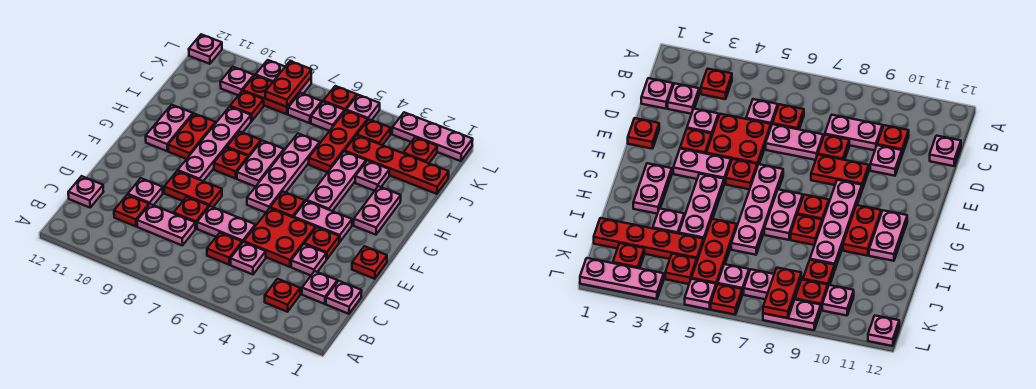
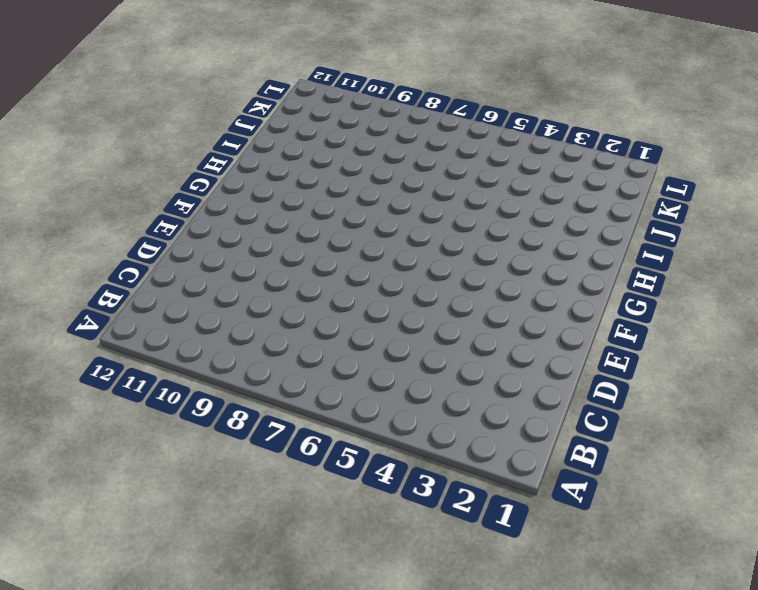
none -> red plate B3 level 1
none -> pink plate C1 level 1
none -> pink plate C2 level 1
none -> pink plate C5 level 1

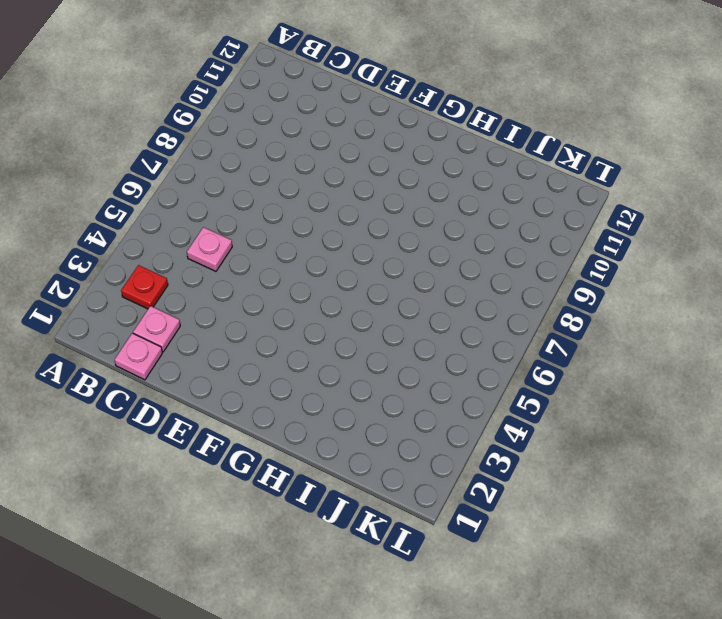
none -> red plate C6 level 1
none -> pink plate C8:C9 level 1
none -> red plate C10 level 1
none -> pink plate C12 level 1

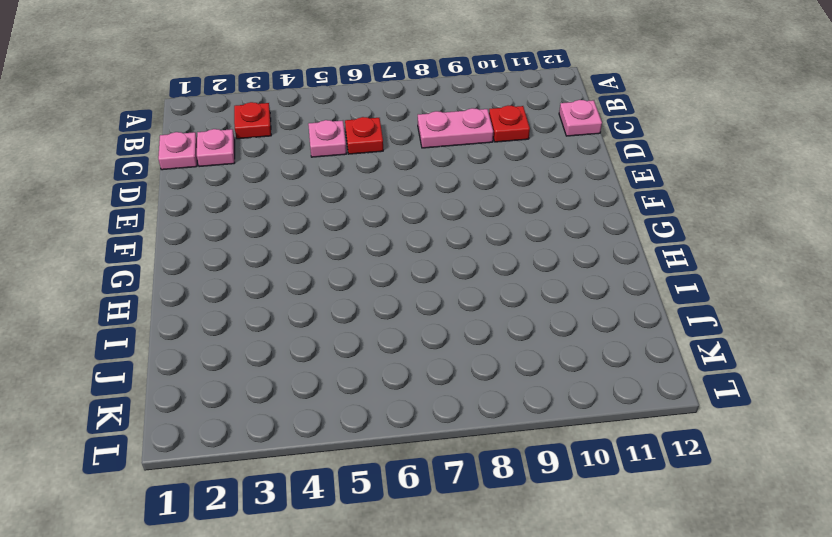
none -> pink plate D3 level 1
none -> red plate D4:E5 level 1
none -> pink plate D6:D7 level 1
none -> red plate D8 level 1

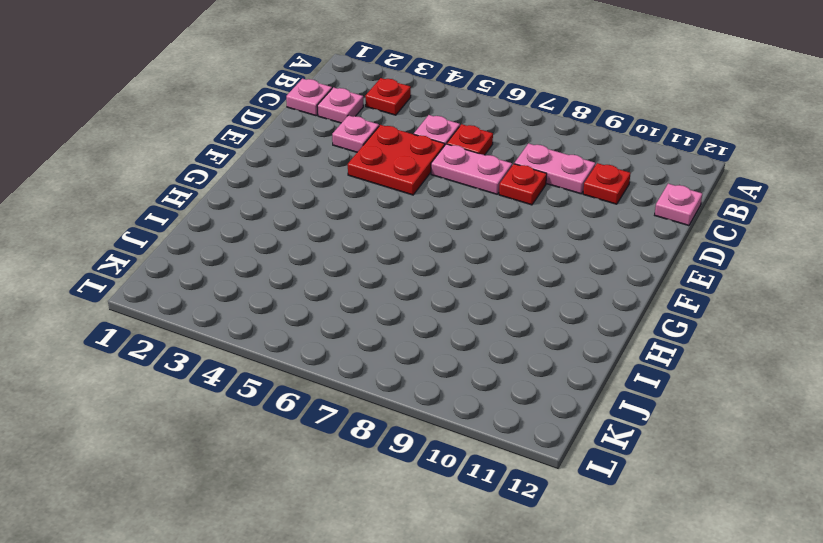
none -> pink plate D10 level 1
none -> red plate E1 level 1
none -> red plate E3 level 1
none -> red plate E8:E9 level 1

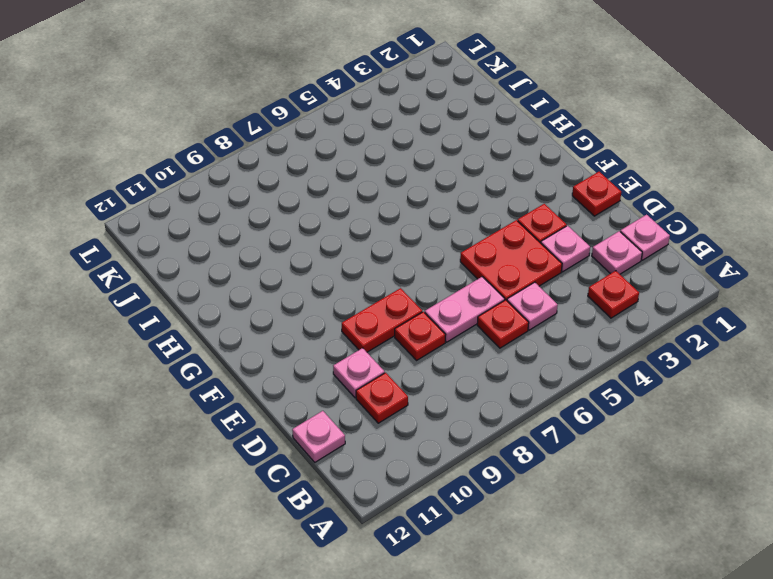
none -> pink plate C8:C9 level 1
none -> pink plate F3:F4 level 1
none -> red plate F5 level 1
none -> pink plate F6:I6 level 1

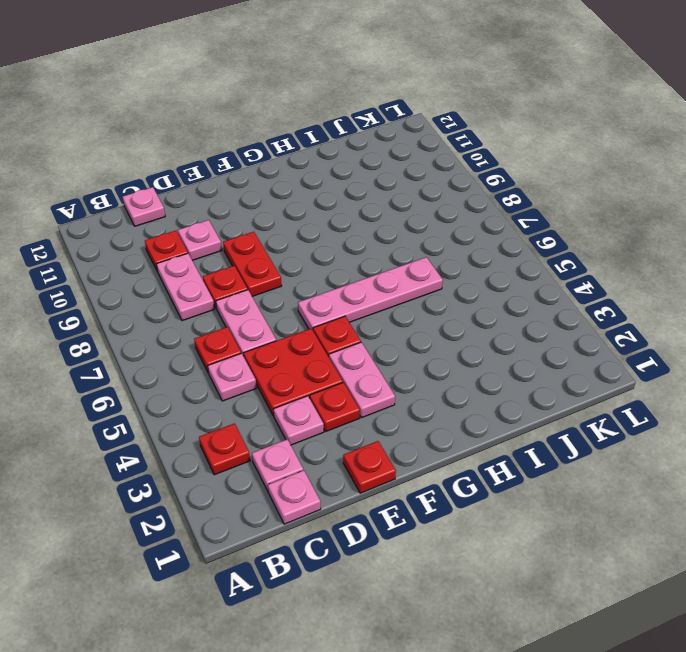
none -> pink plate F9:I9 level 1
none -> pink plate G2:H2 level 1
none -> pink plate G4:I4 level 1
none -> pink plate G7:H7 level 1

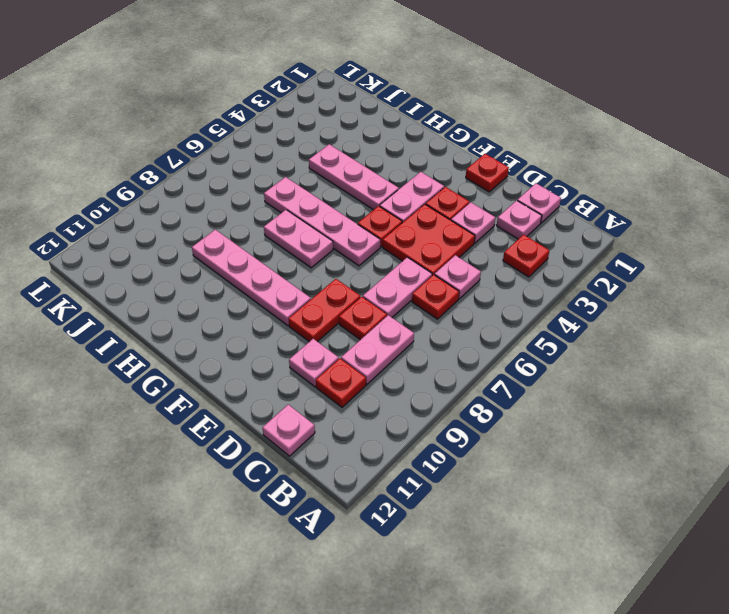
none -> pink plate G2:H2 level 1
none -> red plate G8 level 1
none -> red plate G10:H10 level 1
none -> pink plate G11:H11 level 1

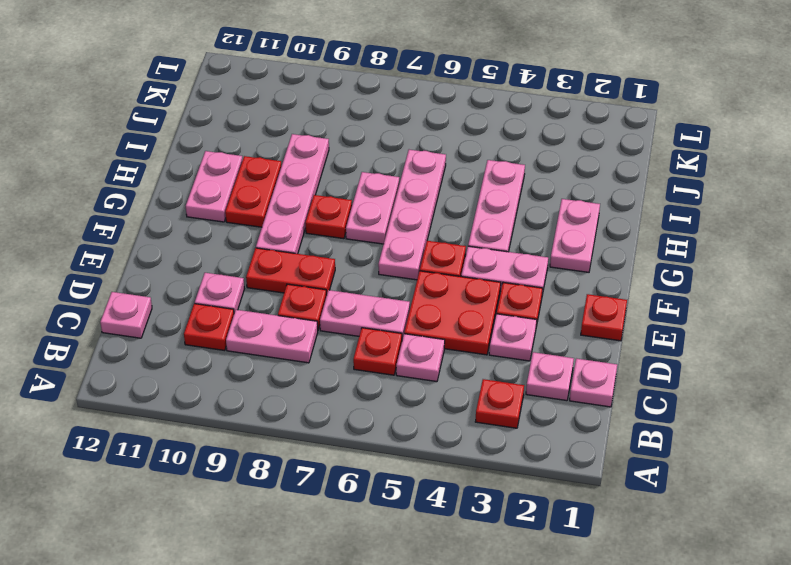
none -> red plate H8 level 1
none -> pink plate I3 level 1
none -> red plate I5:K5 level 1
none -> red plate J1:J4 level 1

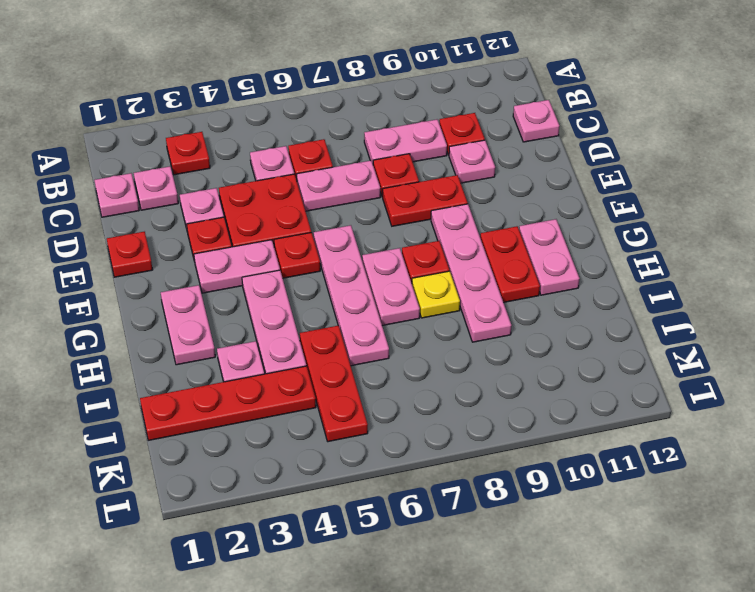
yellow plate H8 level 1 -> red plate H8 level 1
none -> red plate J9 level 1
none -> red plate K2 level 1
none -> red plate K4 level 1
none -> pink plate K6 level 1

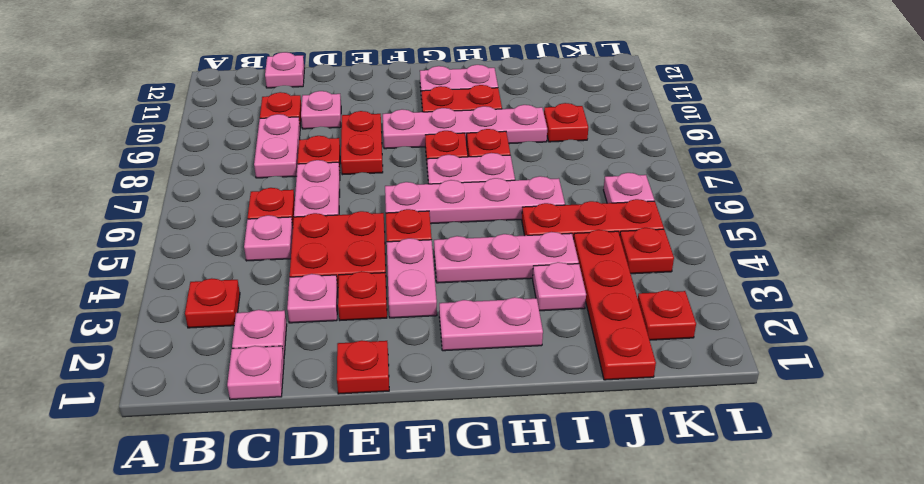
none -> pink plate K7 level 1
none -> red plate K8:K9 level 1
none -> pink plate K10 level 1
none -> pink plate L1:L3 level 1

